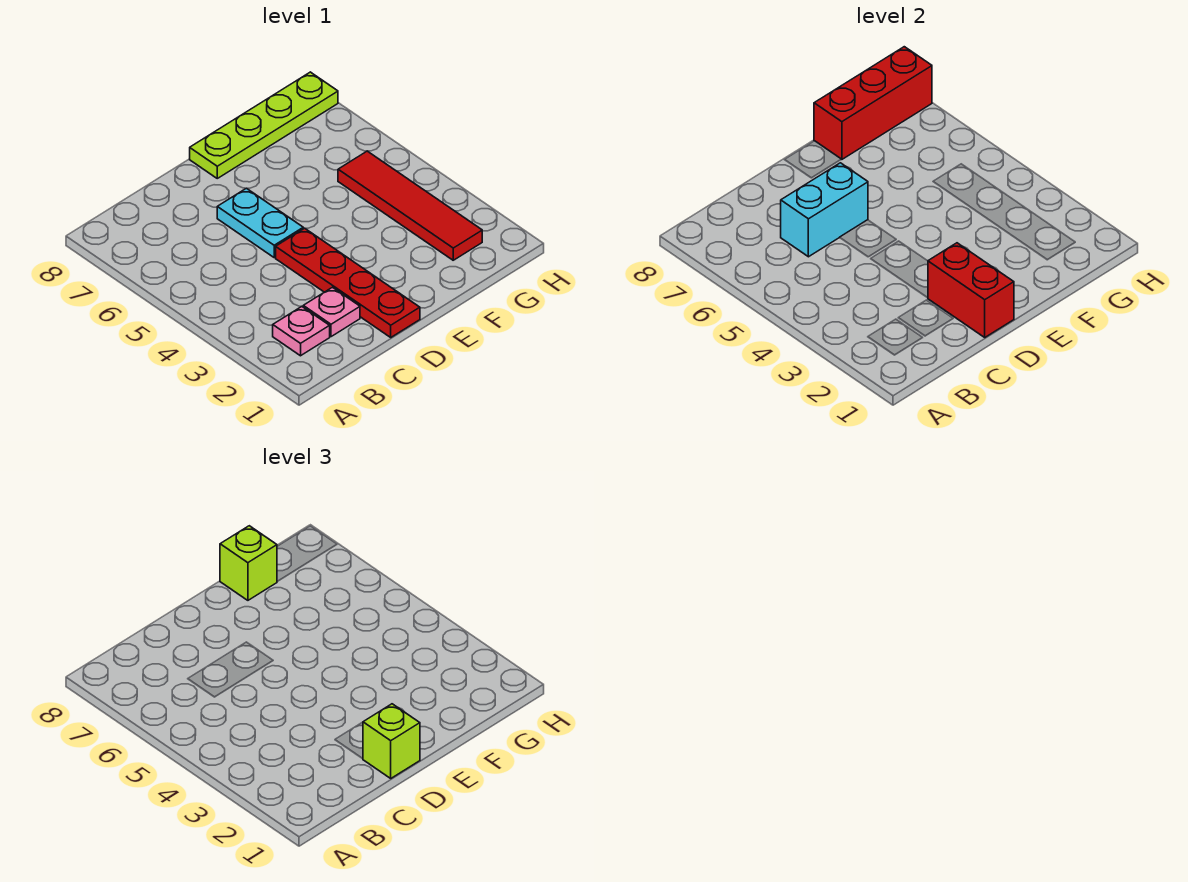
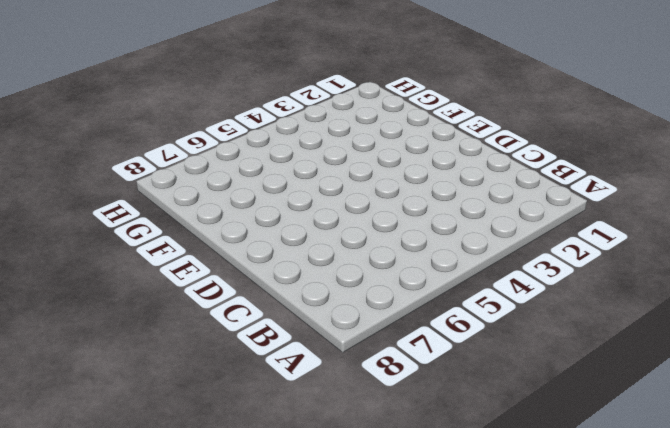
none -> pink plate B2 level 1
none -> pink plate C2 level 1

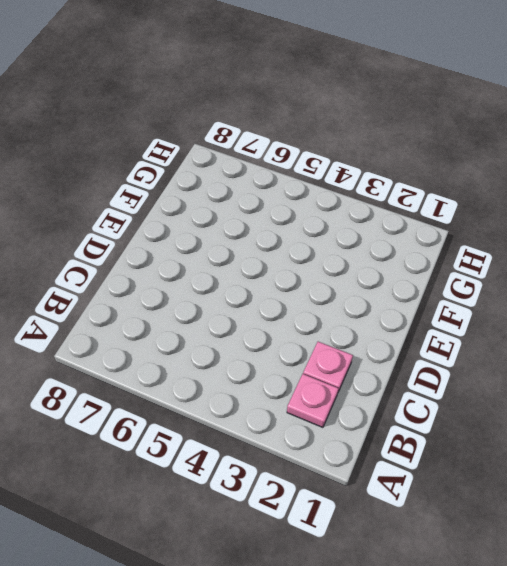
none -> red plate D1:D4 level 1
none -> cyan plate D5:D6 level 1

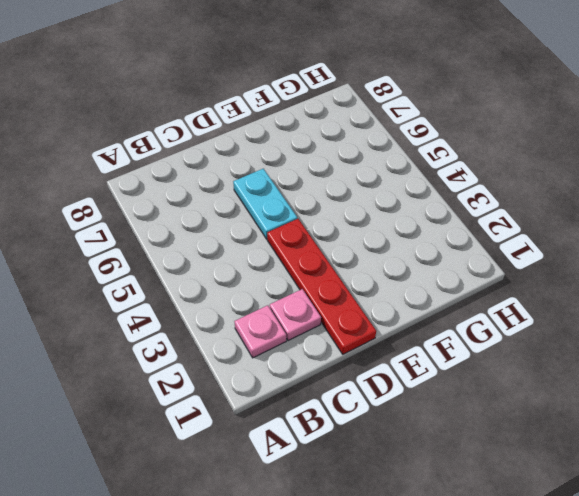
none -> lime plate E8:H8 level 1
none -> red tile G2:G5 level 1

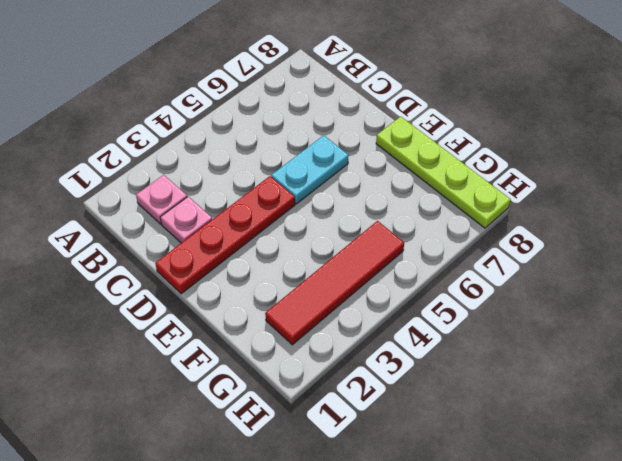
none -> cyan brick C6:D6 level 2
none -> red brick D1:D2 level 2

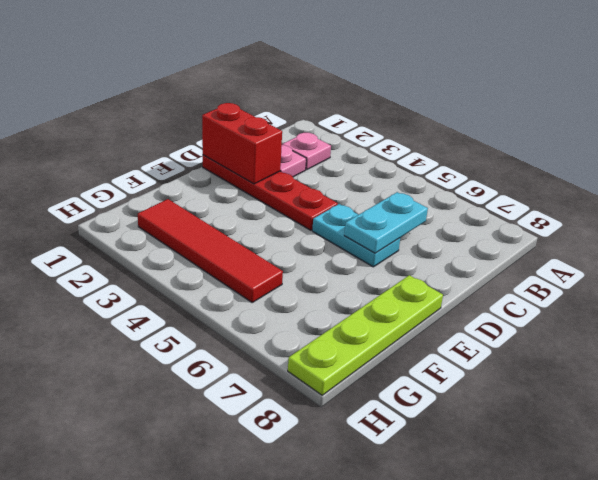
cyan plate C6:D6 level 2 -> cyan brick C6:D6 level 2
none -> red brick F8:H8 level 2
none -> lime brick D1 level 3

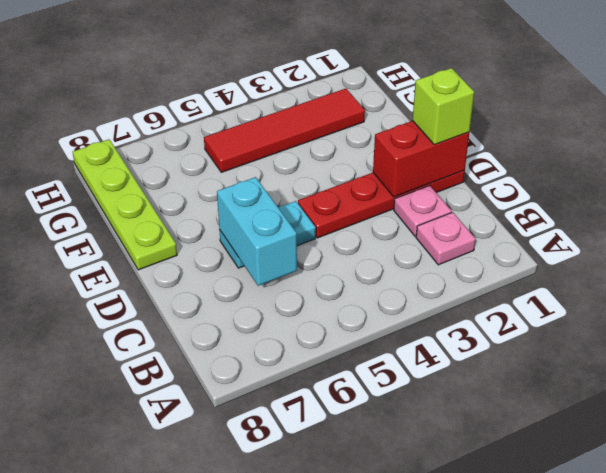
none -> red brick F8:H8 level 2
none -> lime brick F8 level 3

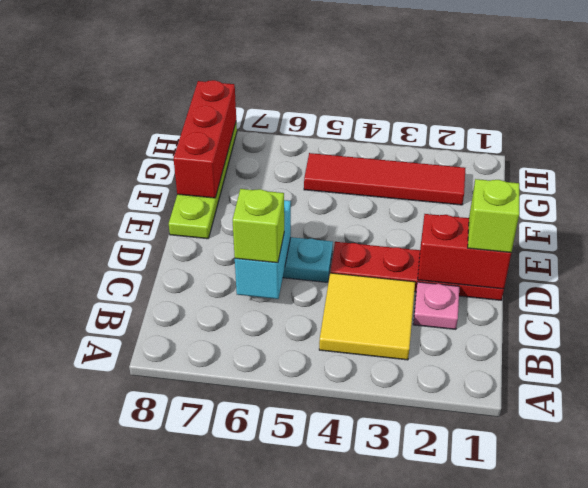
yellow tile B3:C4 level 1 -> none
lime brick C6 level 3 -> lime brick F8 level 3
none -> pink plate B2 level 1

